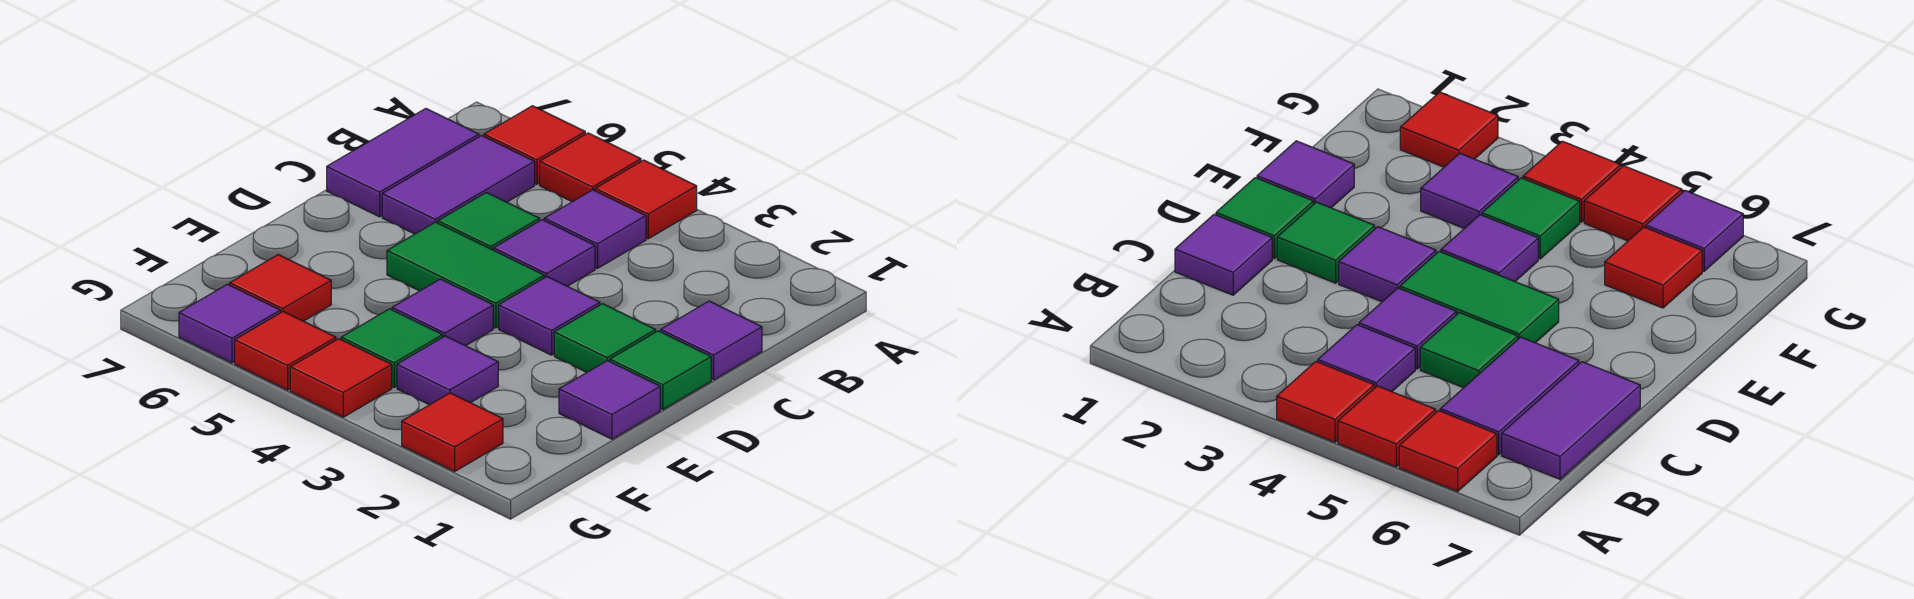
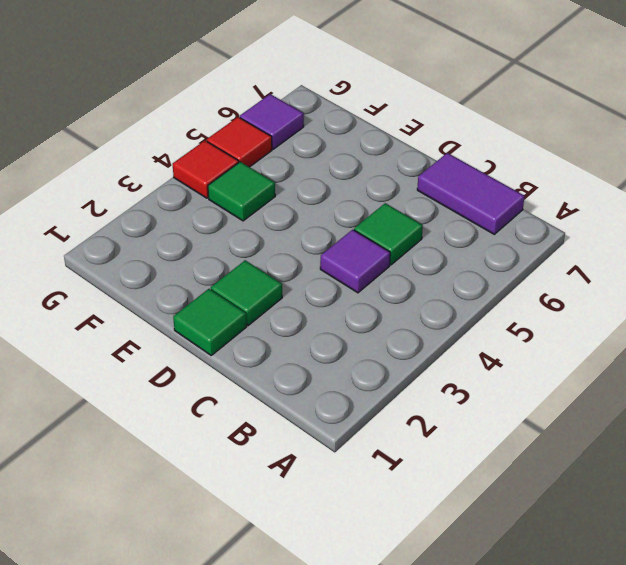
none -> red tile A4 level 1
none -> red tile A5 level 1
none -> red tile A6 level 1

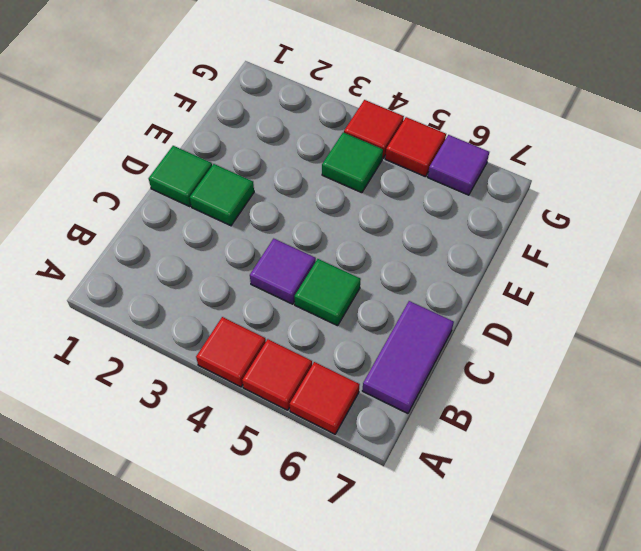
none -> purple tile B4 level 1
none -> purple tile B6:C6 level 1
none -> purple tile C1 level 1

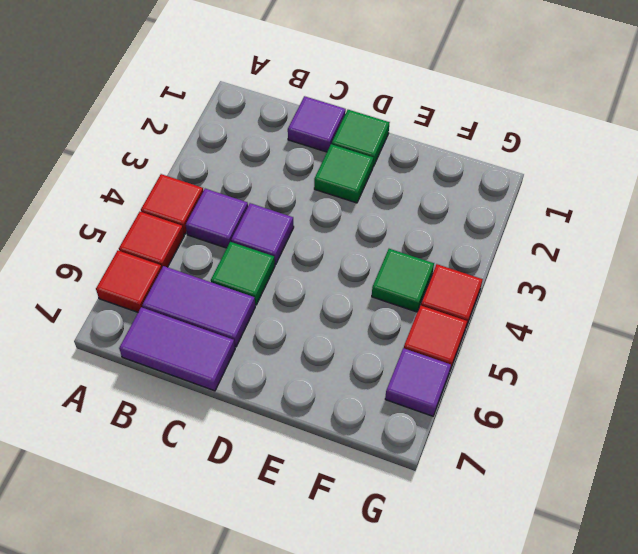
none -> purple tile D3 level 1
none -> green tile D4:D5 level 1
none -> purple tile E1 level 1

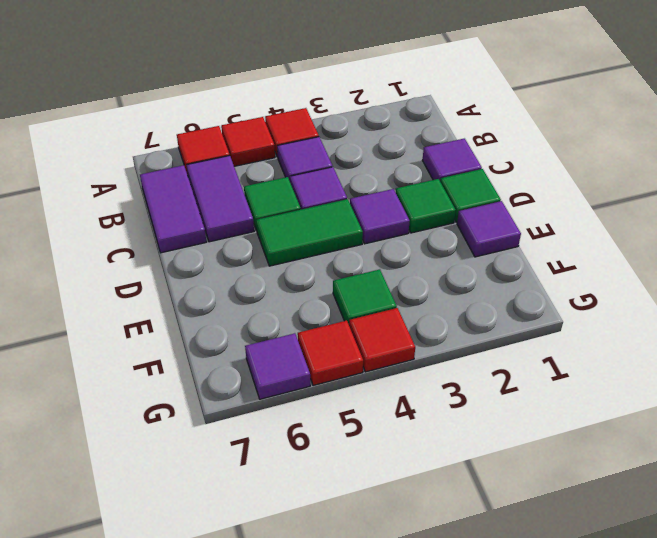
none -> purple tile E4 level 1
none -> purple tile F3 level 1
none -> red tile F6 level 1

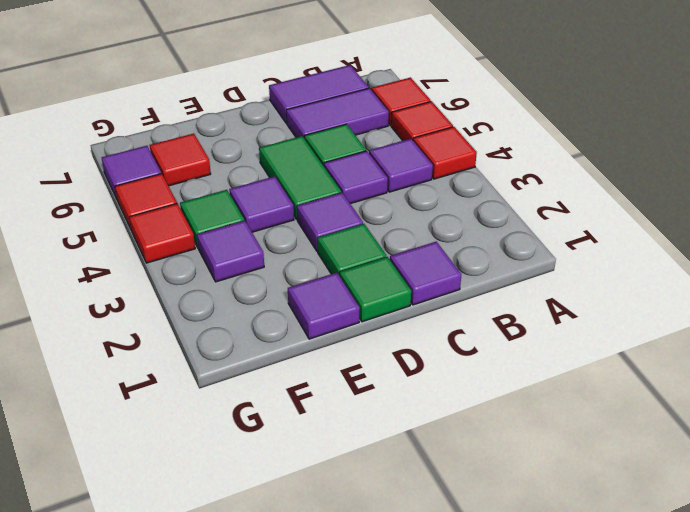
none -> red tile G2 level 1

